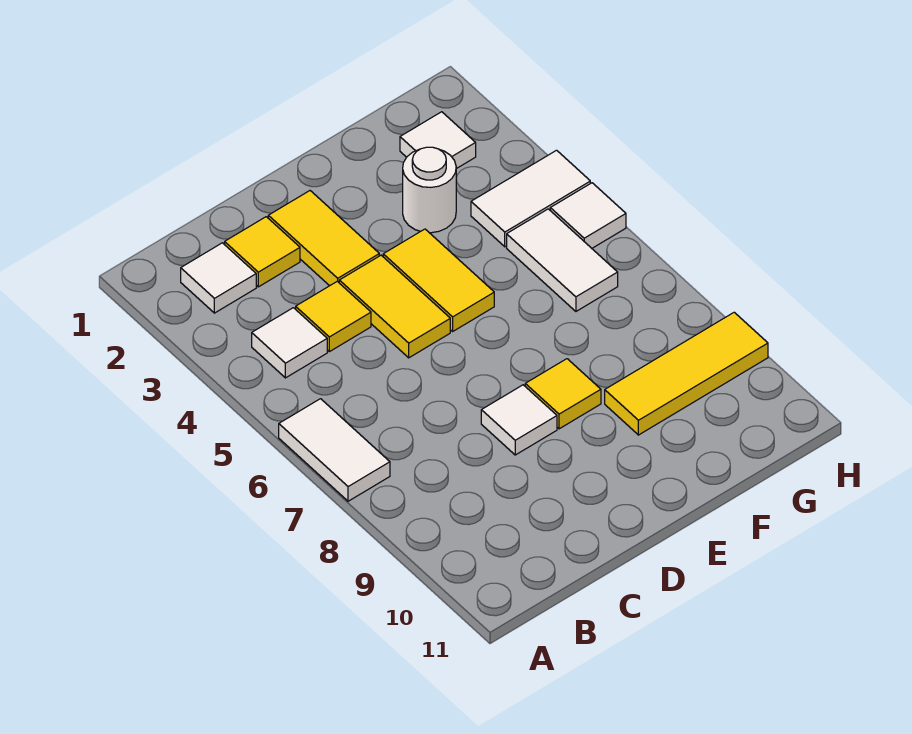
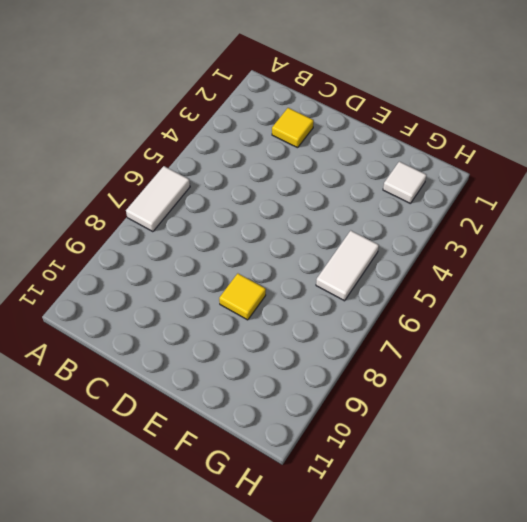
none -> white tile B2 level 1
none -> white tile B4 level 1
none -> yellow tile C4 level 1

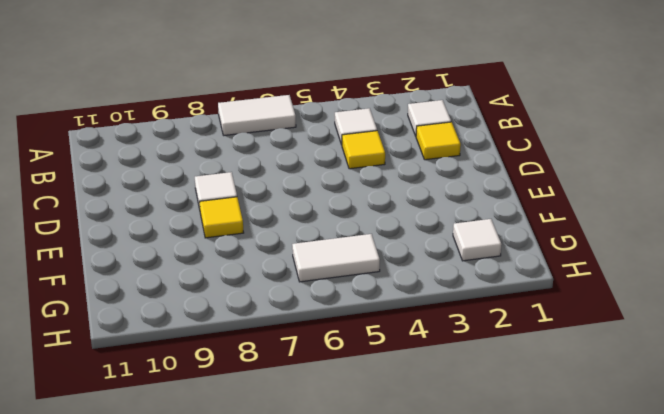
none -> yellow tile D2:D3 level 1
none -> yellow tile D4:D5 level 1
none -> yellow tile E4:E5 level 1

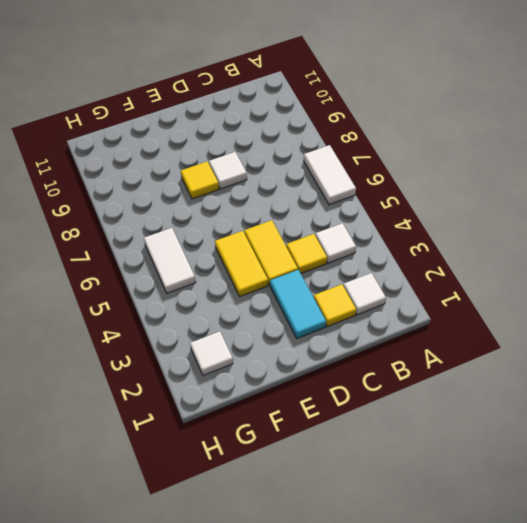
cyan tile D2:D3 level 1 -> yellow tile D2:D3 level 1
none -> white round brick F3 level 1
none -> yellow tile F9:H9 level 1
none -> white tile G4:H4 level 1

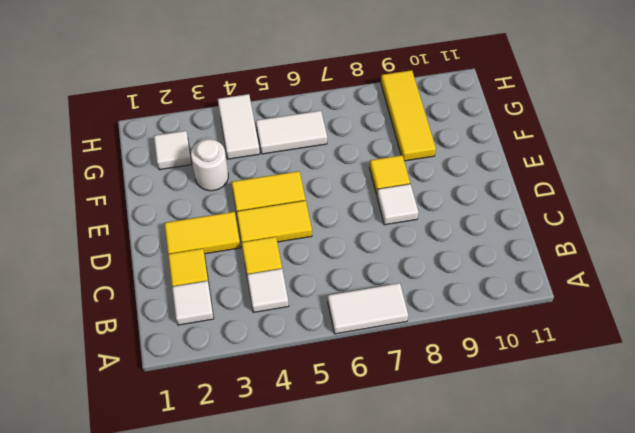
none -> white tile H5 level 1

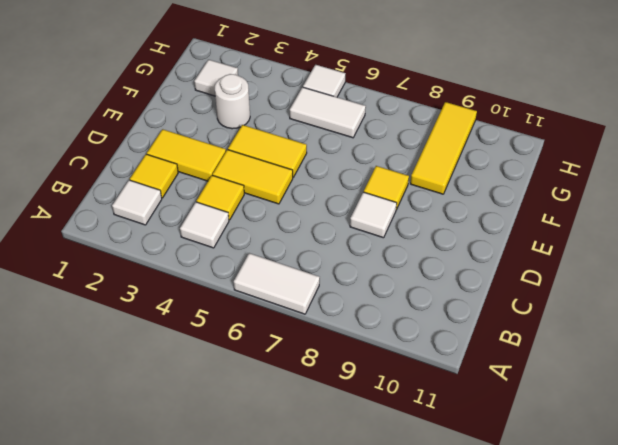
none -> white tile G4:H4 level 1

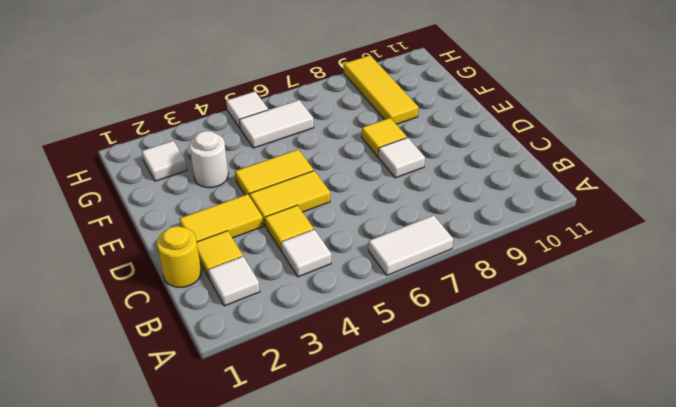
yellow round brick C1 level 1 -> none
none -> white tile G4:H4 level 1

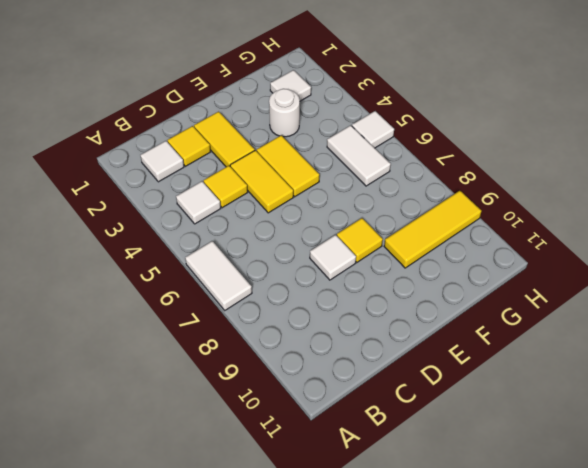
none -> white tile G4:H4 level 1

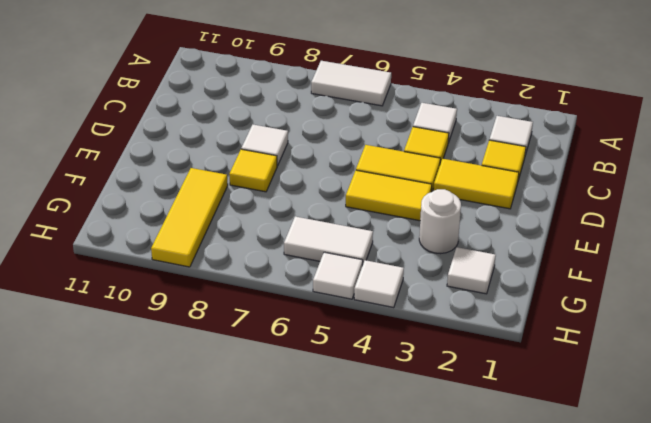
white tile H4 level 1 -> white tile G4:H4 level 1

